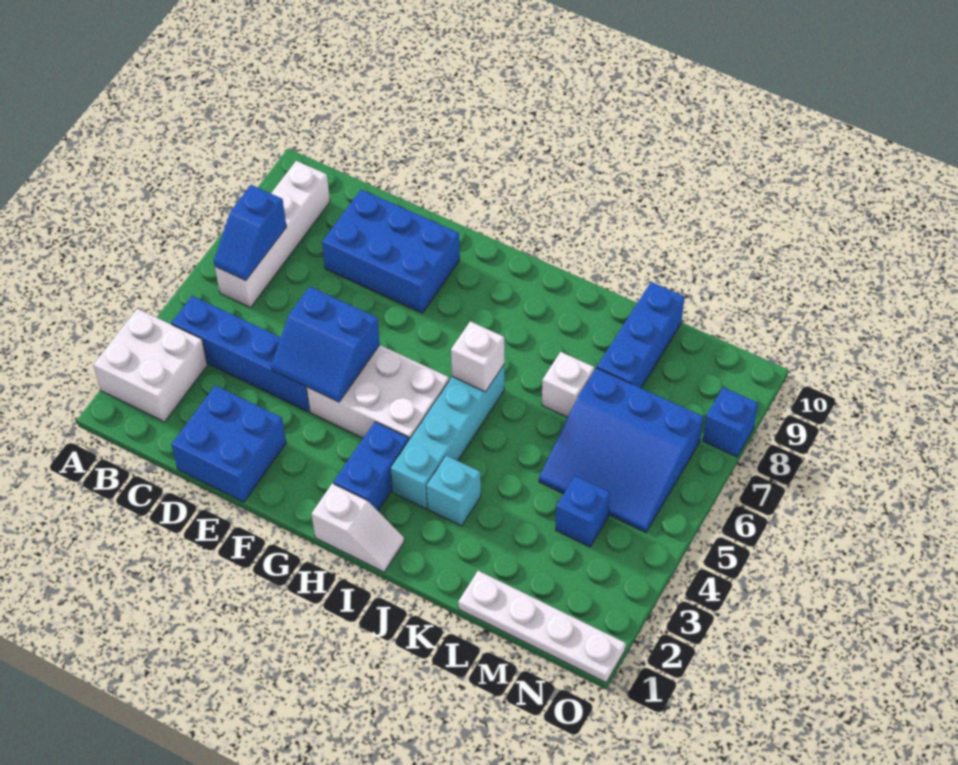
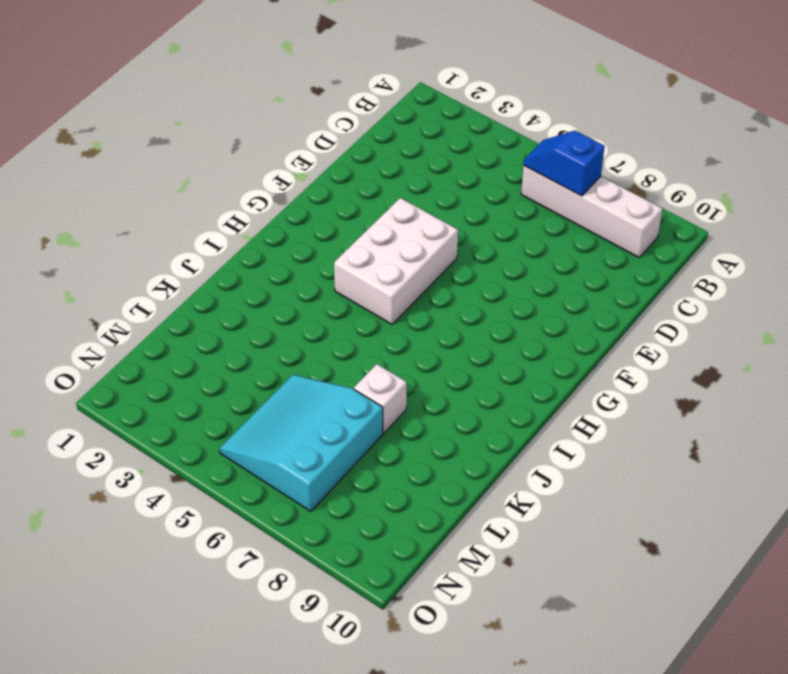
cyan slope L5:N7 level 1 top 7 -> blue slope L5:N7 level 1 top 7
none -> white brick A2:B3 level 1
none -> blue brick B4:E4 level 1
none -> blue brick D1:E2 level 1

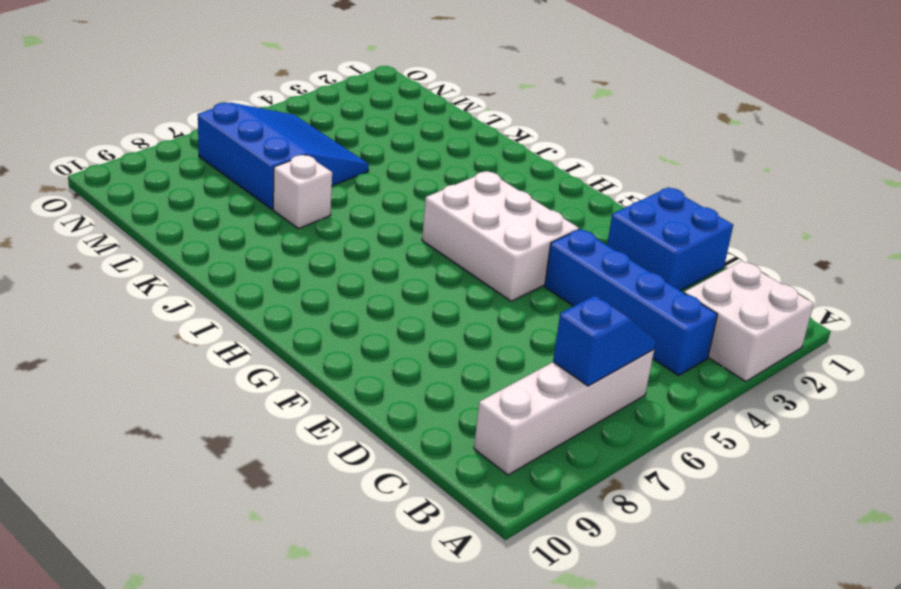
none -> blue brick D8:F9 level 1
none -> white slope H1:I1 level 1 top H
none -> blue brick H2:H3 level 1

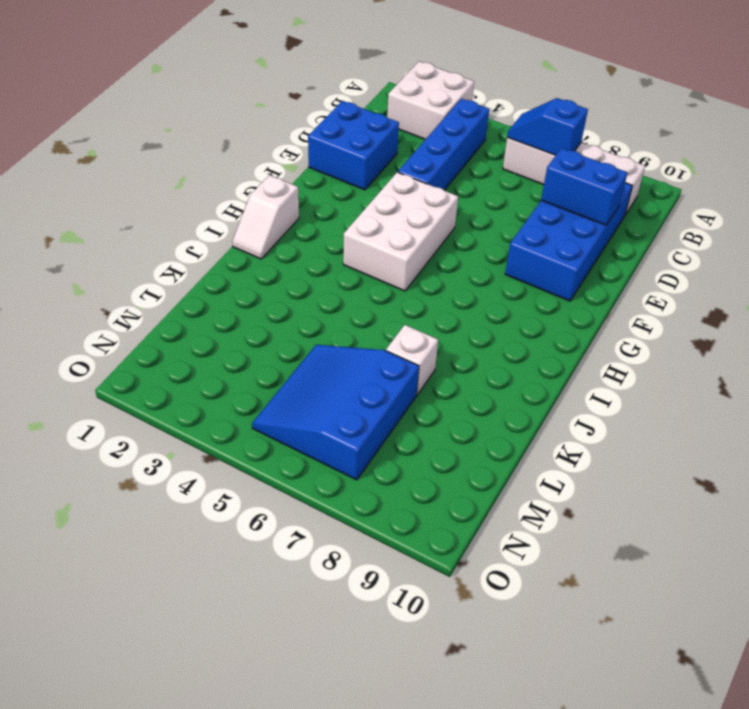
blue brick C8:F9 level 1 -> blue brick D8:F9 level 1
blue brick D8:D9 level 2 -> blue brick H2:H3 level 1
none -> cyan brick I3:I6 level 1
none -> cyan brick J3 level 1
none -> white plate L1:O1 level 1

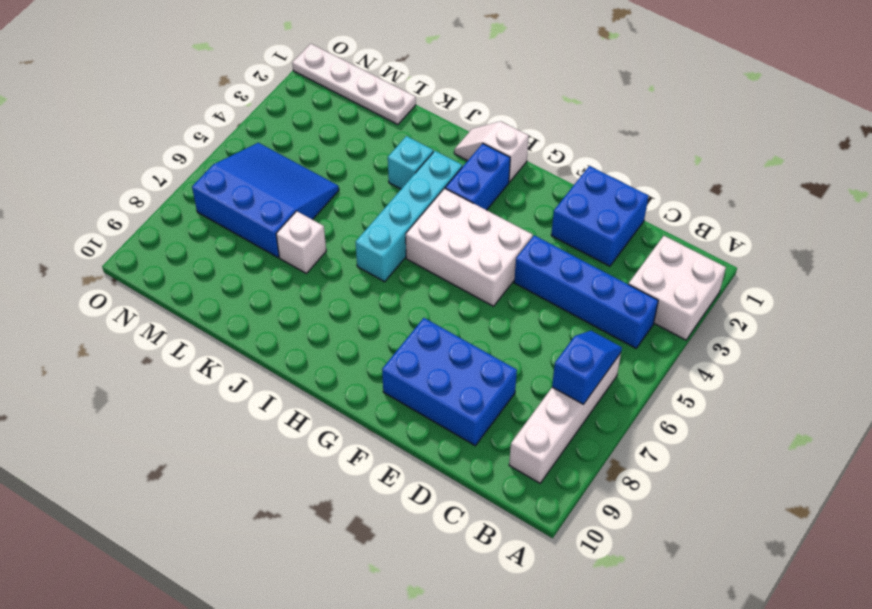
none -> blue brick L8:L10 level 1
none -> blue brick M4 level 1
none -> blue brick O8 level 1

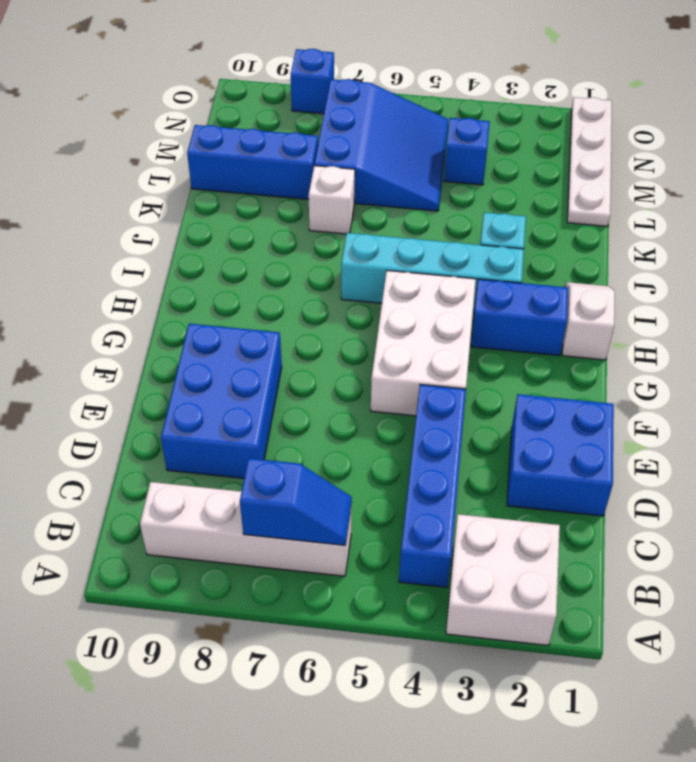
none -> blue slope E4:F5 level 2 top 5
none -> white brick I6 level 2

